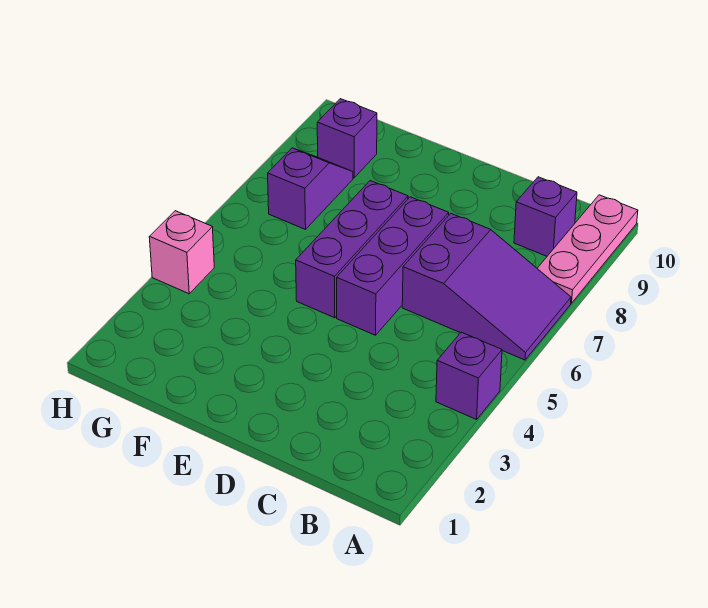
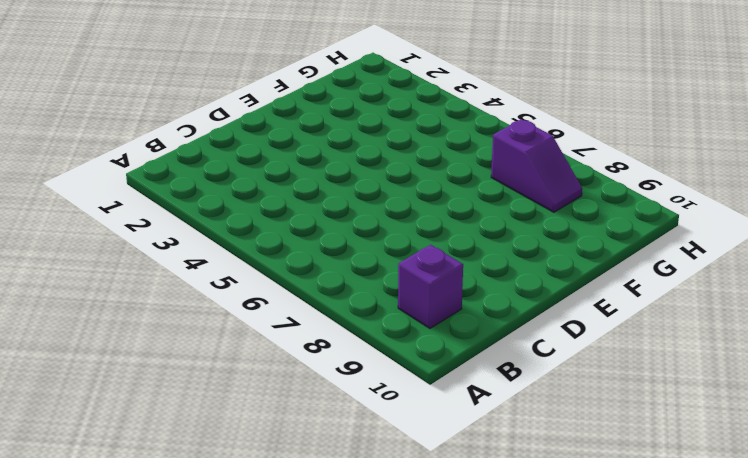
none -> purple brick A4 level 1
none -> purple slope A6:C7 level 1 top C

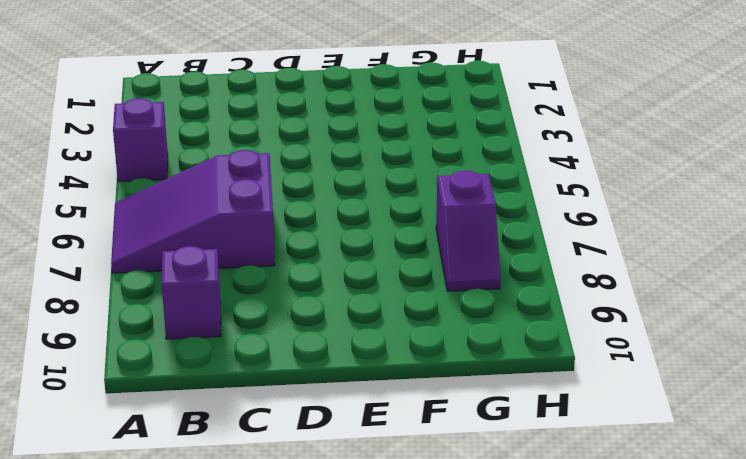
none -> pink plate A8:A10 level 1
none -> purple brick D5:D7 level 1

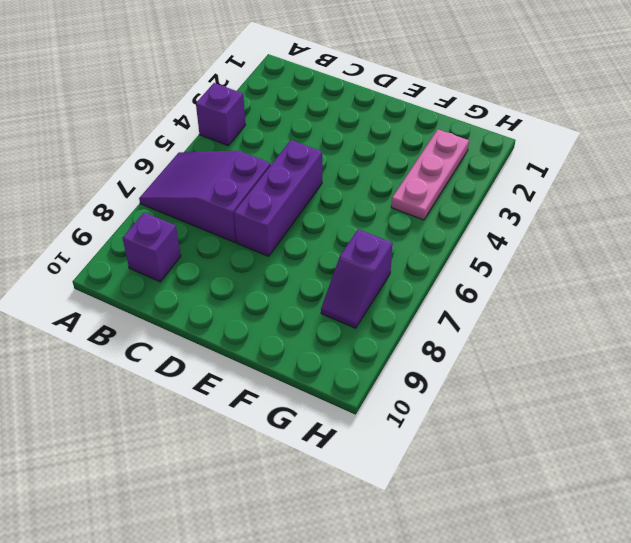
pink plate G2:G4 level 1 -> pink plate A8:A10 level 1
none -> purple brick E5:E7 level 1
none -> purple brick G9 level 1

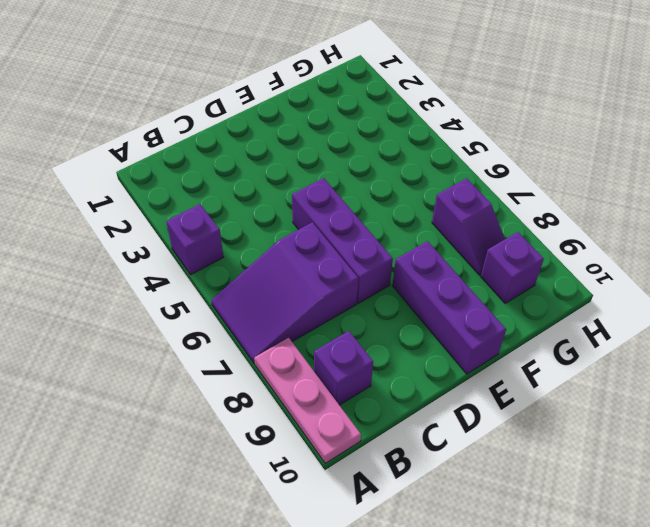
purple brick E8:E10 level 1 -> purple brick E5:E7 level 1
none -> pink brick H4 level 1

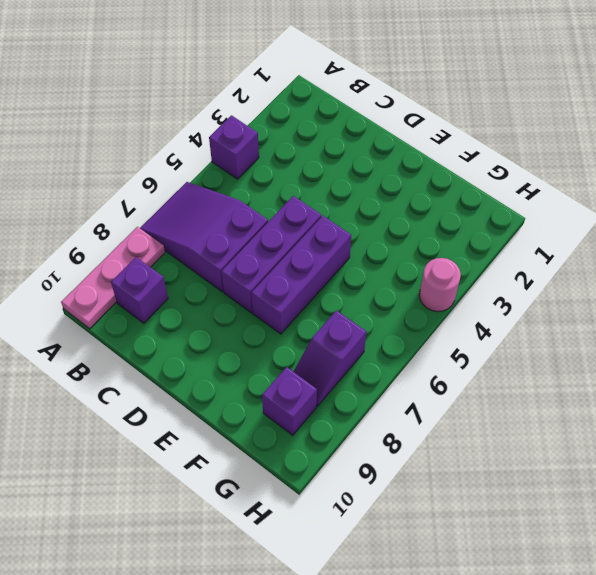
pink round brick H4 level 1 -> pink brick H4 level 1

